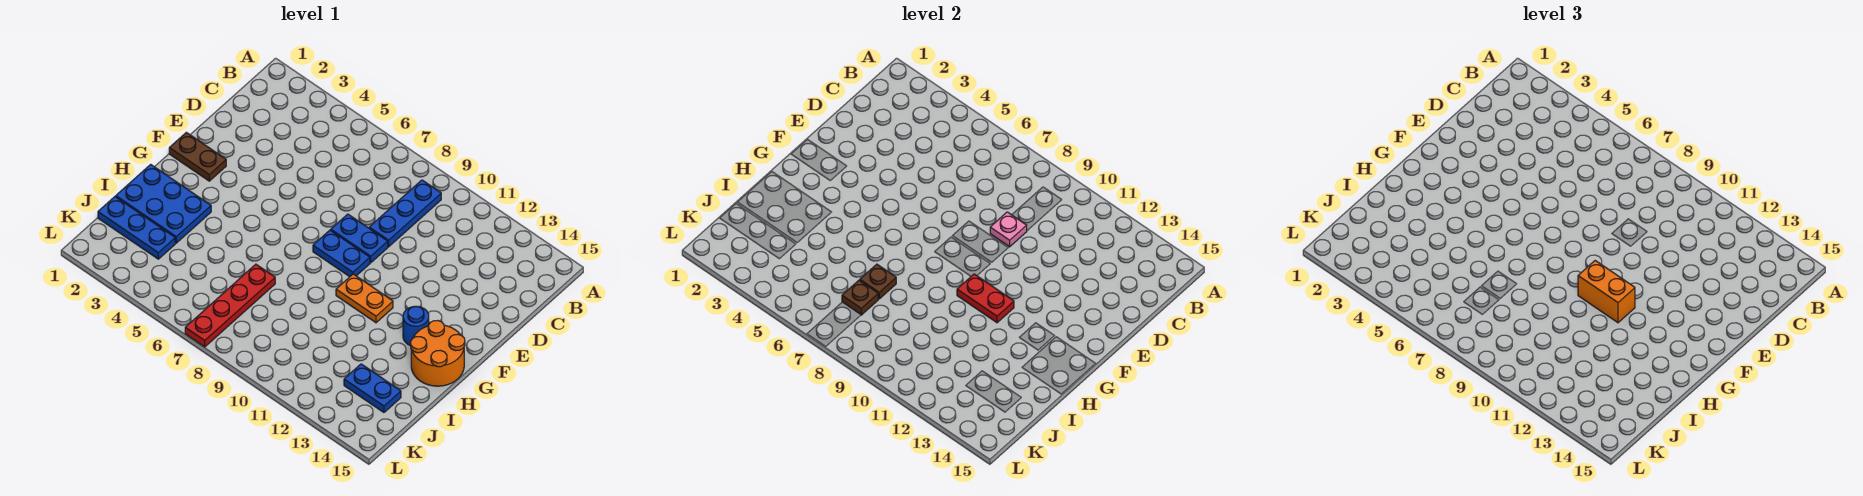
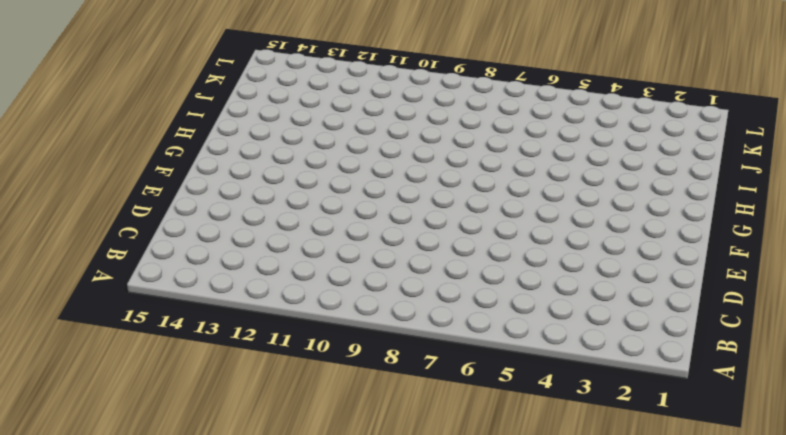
none -> blue plate B9:D9 level 1
none -> blue plate E8:E9 level 1
none -> brown plate F1:F2 level 1

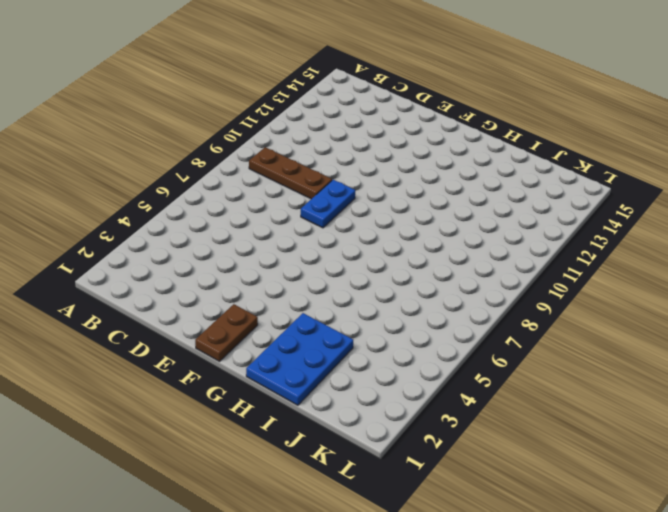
brown plate B9:D9 level 1 -> blue plate B9:D9 level 1
none -> blue plate F8:F9 level 1
none -> orange plate G10:G11 level 1
none -> blue round brick G13 level 1

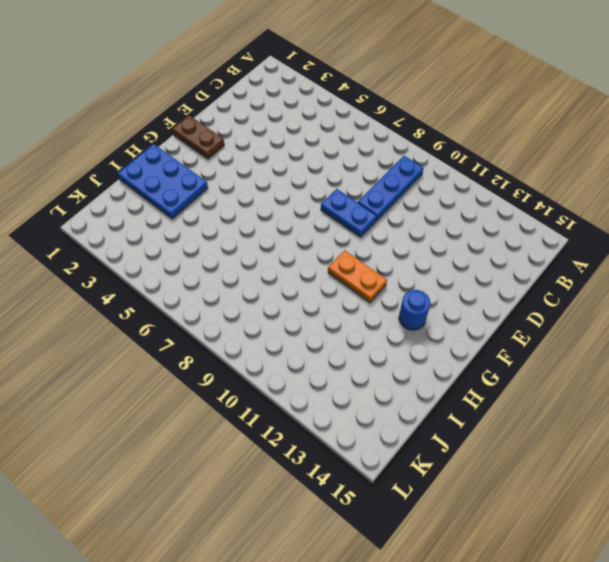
none -> blue plate F8:F9 level 1
none -> orange round brick G14:H15 level 1
none -> red plate I7:L7 level 1

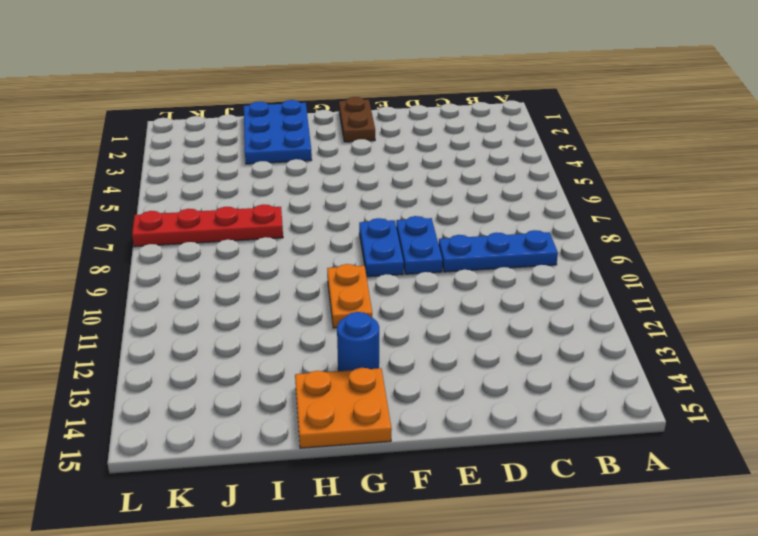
orange plate G14:H15 level 1 -> orange round brick G14:H15 level 1
none -> blue plate J1:J3 level 1
none -> blue plate J13:J14 level 1
none -> pink plate D9 level 2

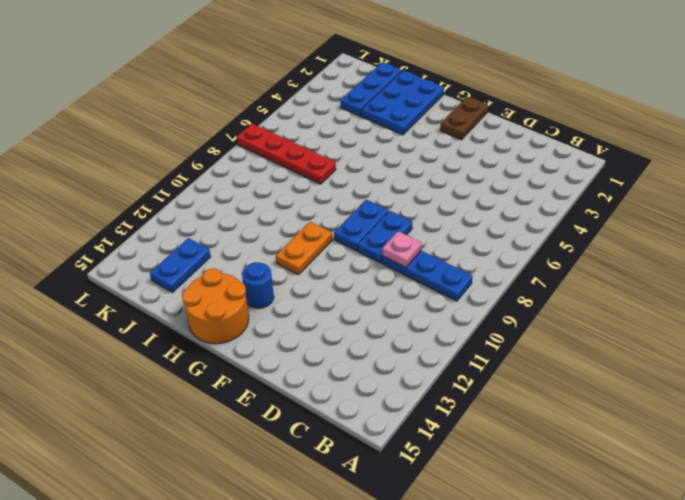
none -> red plate G10:G11 level 2
none -> brown plate I7 level 2
none -> brown plate J7 level 2

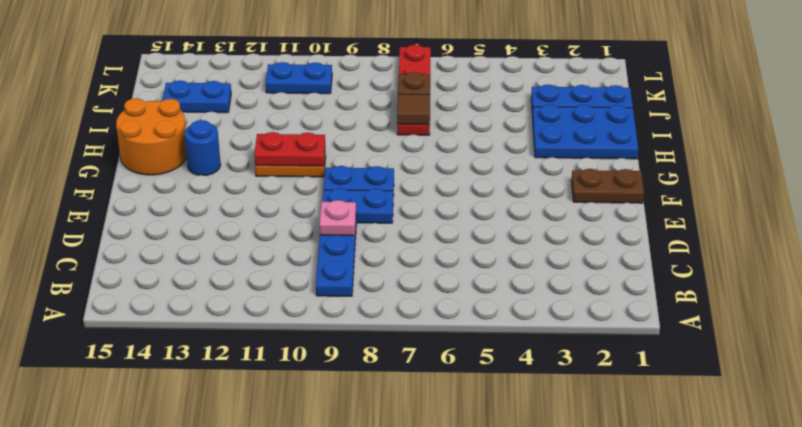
brown tile I7 level 2 -> brown plate I7 level 2
blue plate K10:K11 level 1 -> none
none -> orange brick G10:G11 level 3

